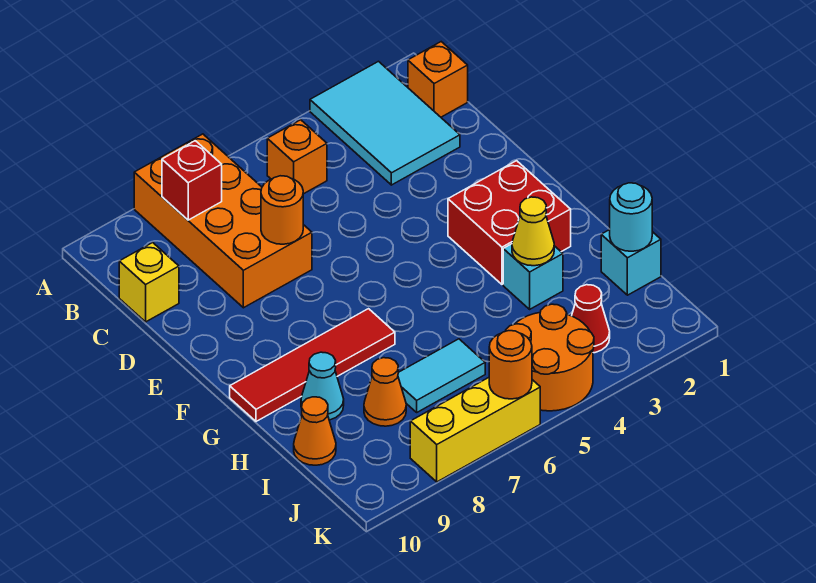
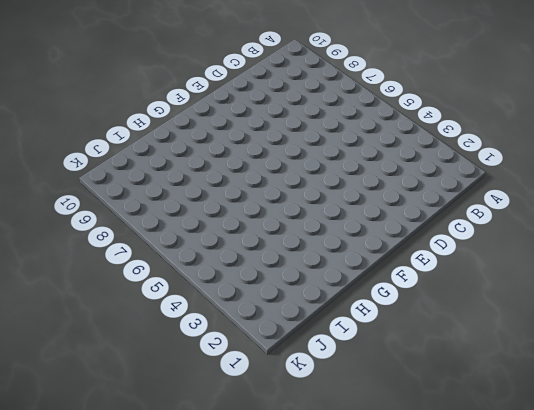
none -> cyan tile A2:C3 level 1
none -> orange brick A7:D8 level 1
none -> orange brick B1 level 1

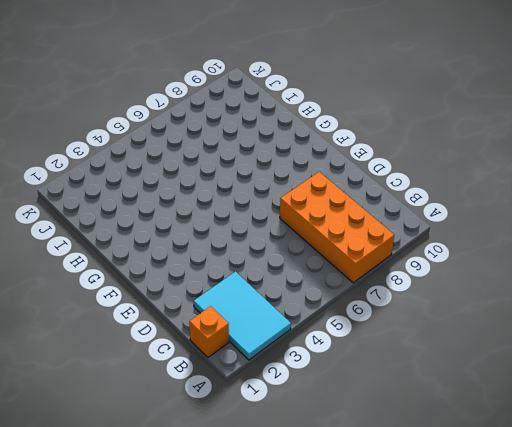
none -> orange brick B5 level 1
none -> yellow brick C10 level 1
none -> red brick F2:G3 level 1

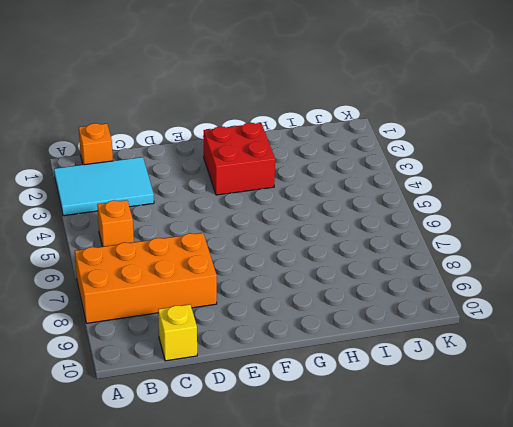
none -> red tile G7:G10 level 1
none -> cyan brick H3 level 1
none -> cyan cone H9 level 1

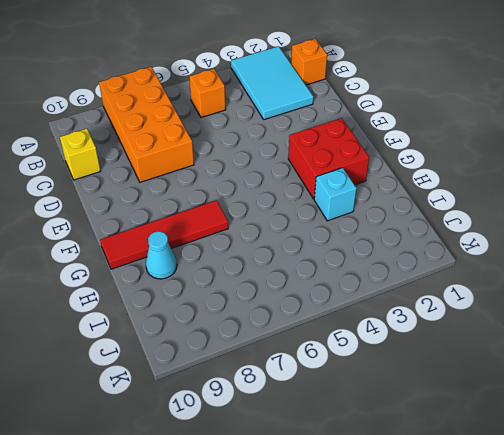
none -> cyan brick I1 level 1
none -> cyan tile I6:I7 level 1
none -> orange cone I8 level 1

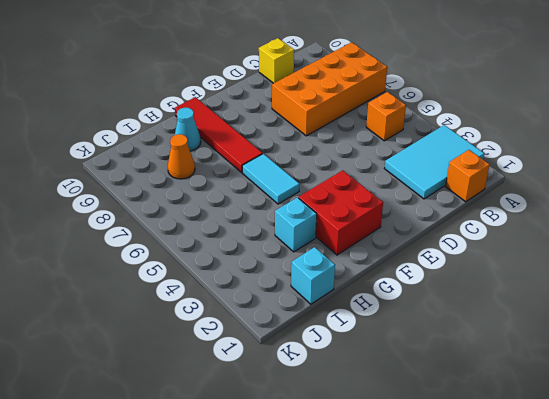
cyan tile G5:G6 level 1 -> cyan tile I6:I7 level 1
none -> orange cone I10 level 1
none -> red cone J3 level 1
none -> orange round brick J4:K5 level 1

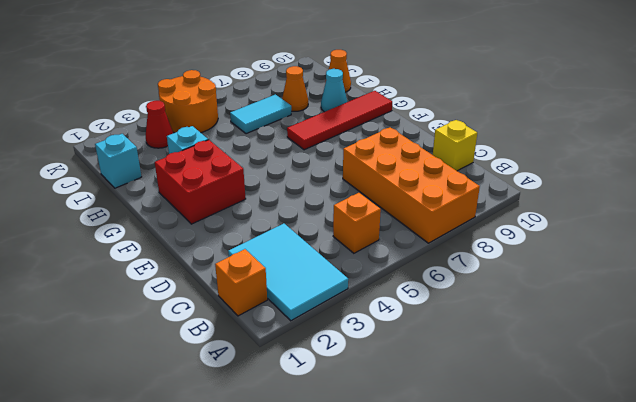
none -> yellow brick K6:K8 level 1
none -> red brick B8 level 2
none -> orange round brick D7 level 2

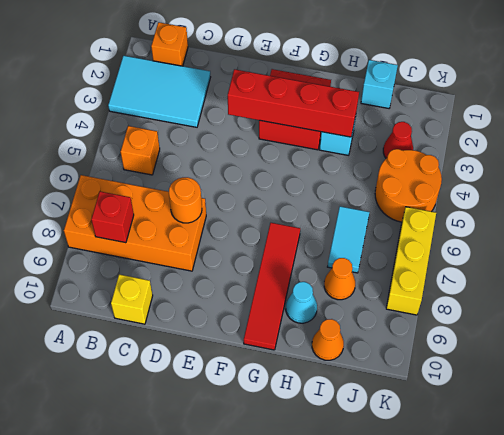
red brick E3:H3 level 2 -> yellow cone H3 level 2
none -> cyan round brick I1 level 2
none -> orange round brick K6 level 2

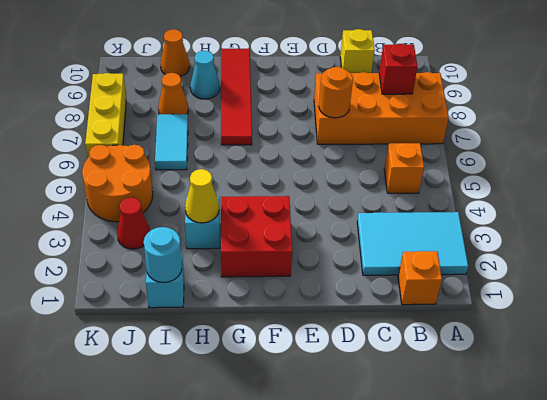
none -> orange round brick K6 level 2

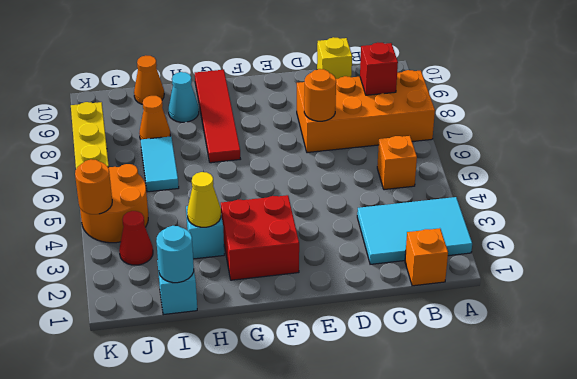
orange round brick K4 level 2 -> orange round brick K6 level 2

